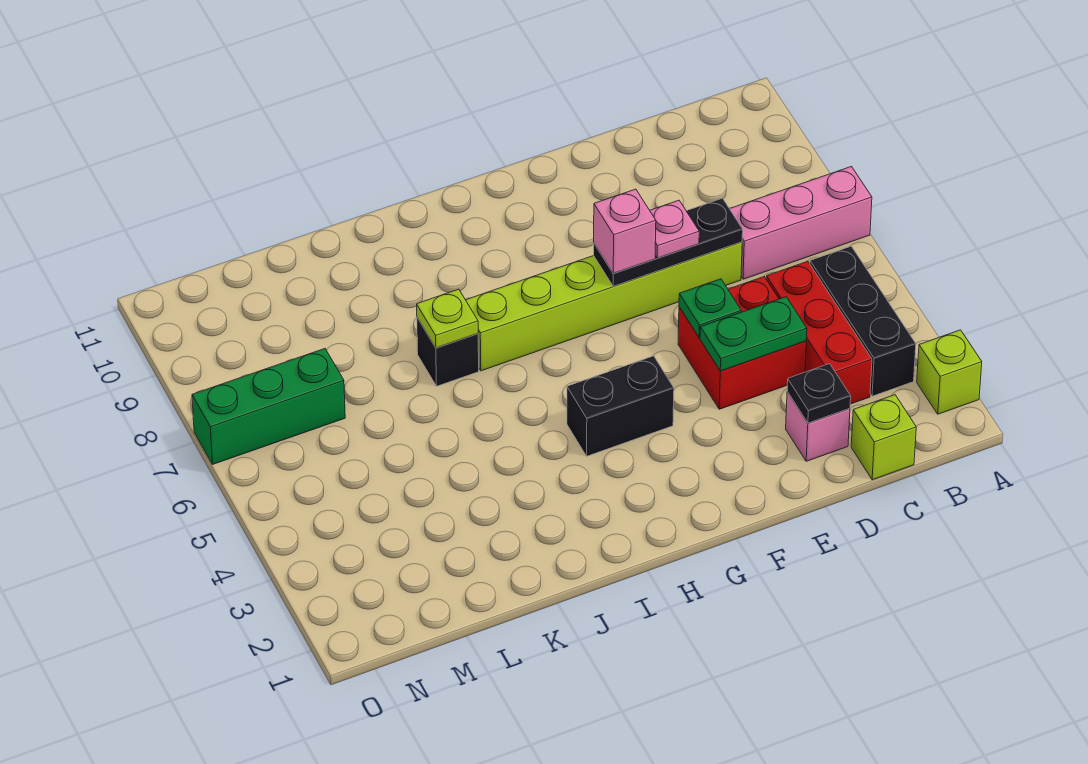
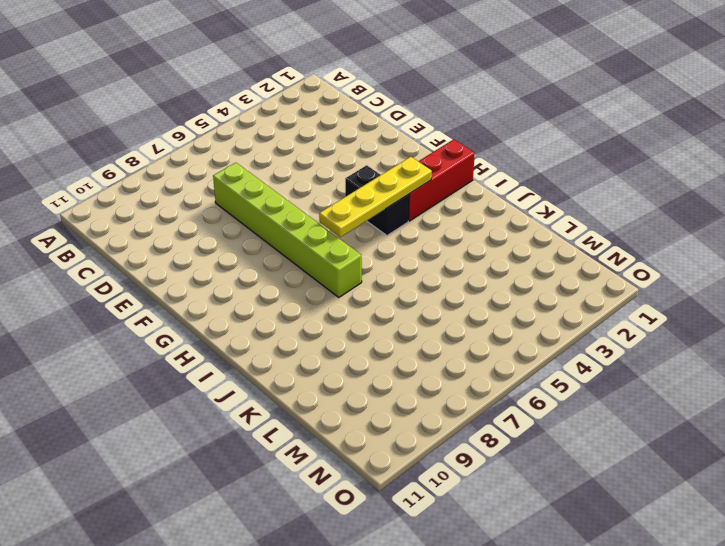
red brick H1:H3 level 1 -> red brick C3:C5 level 1
yellow plate H3:H6 level 2 -> none
none -> lime brick A2 level 1
none -> pink brick A7:C7 level 1
none -> black brick B3:B5 level 1

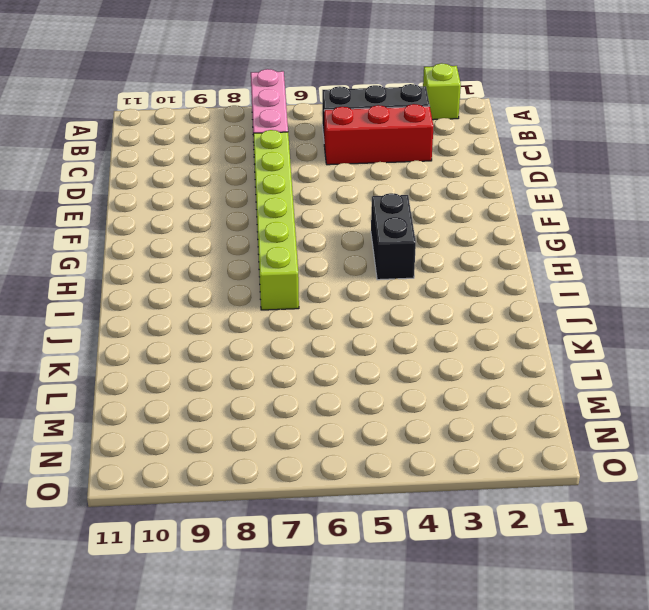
none -> lime brick C1 level 1
none -> pink brick D2 level 1
none -> red brick D4:E5 level 1

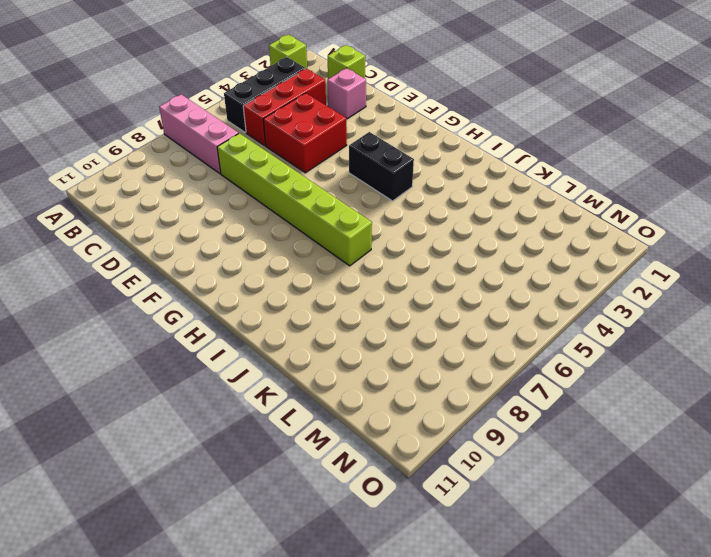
none -> black brick J7 level 1
none -> green brick M7:O7 level 1
none -> black plate D2 level 2

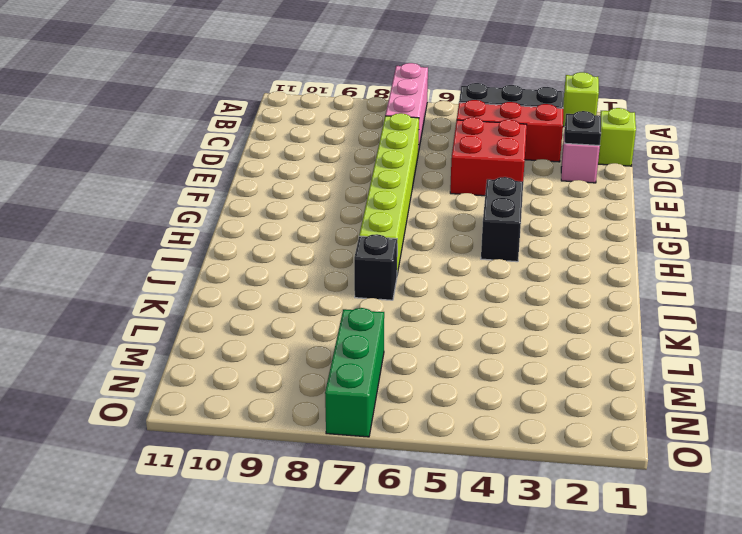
none -> green plate D4:E4 level 2
none -> black plate D7:F7 level 2
none -> green plate E5 level 2

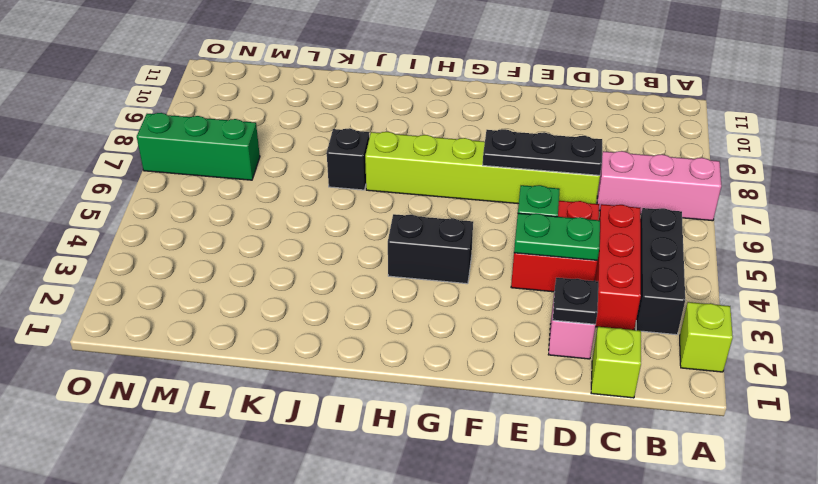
none -> lime plate J7 level 2
none -> pink plate E7 level 3
none -> pink brick F7 level 3

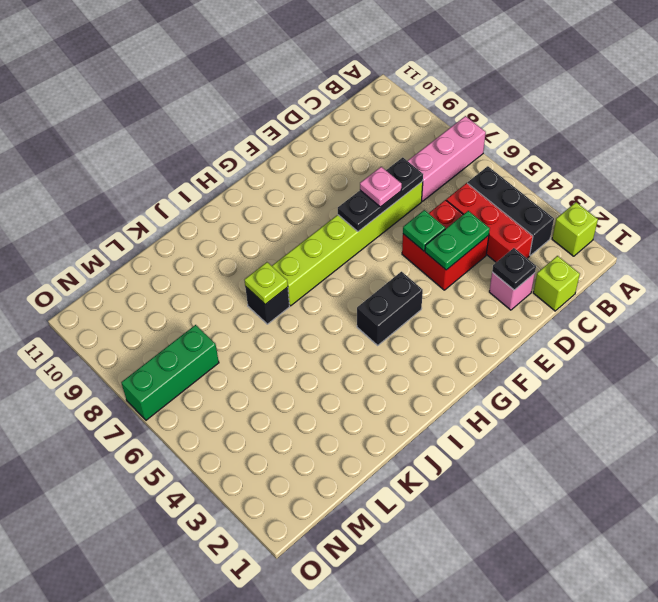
none -> pink brick F7 level 3

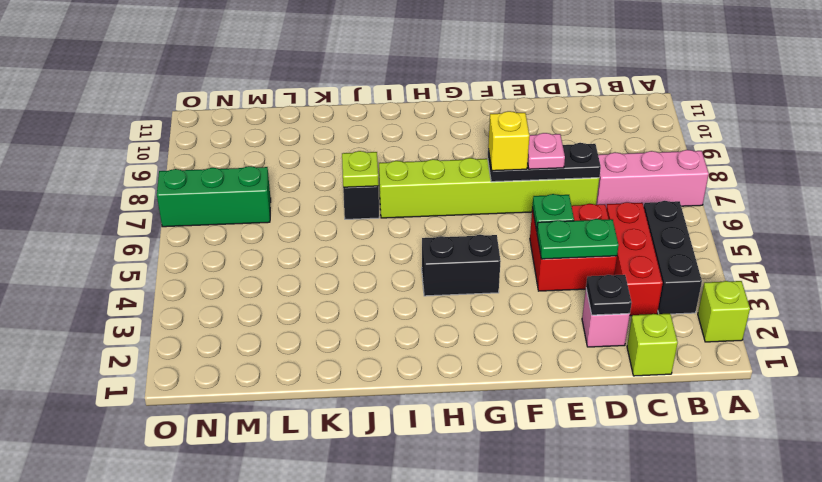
yellow brick F7 level 3 -> pink brick F7 level 3

